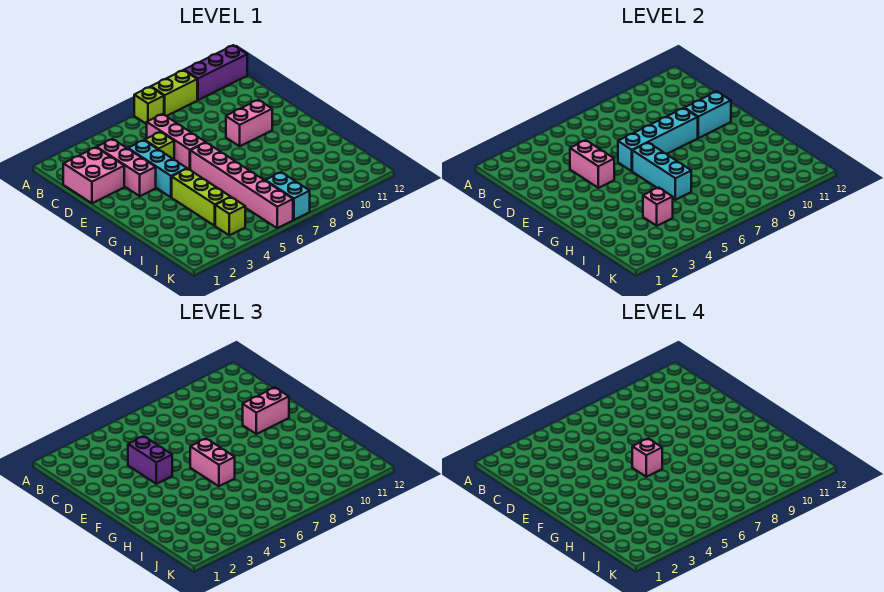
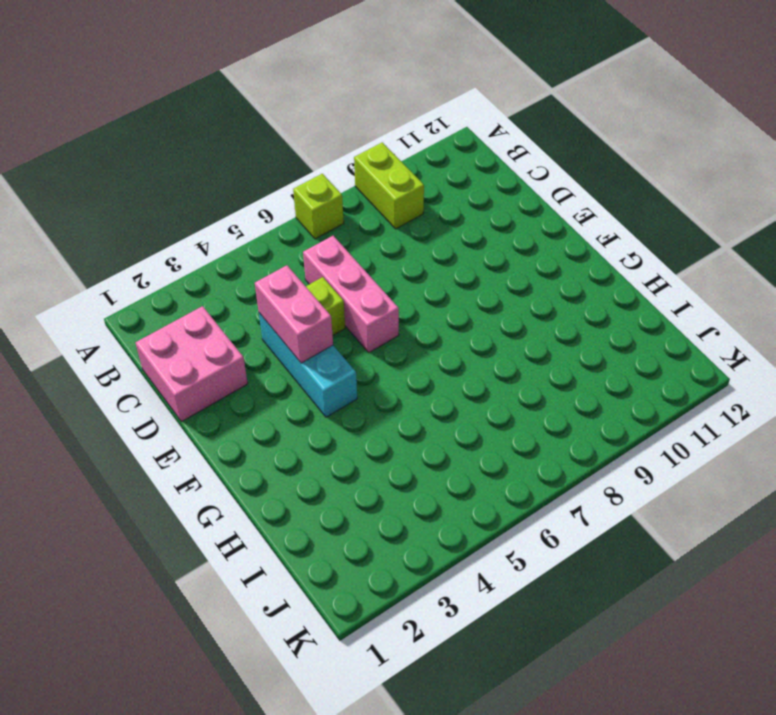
lime brick A9:B9 level 1 -> lime brick A8:A9 level 1
none -> purple brick A10:A12 level 1
none -> pink brick C3:E3 level 1
none -> pink brick E9:E10 level 1

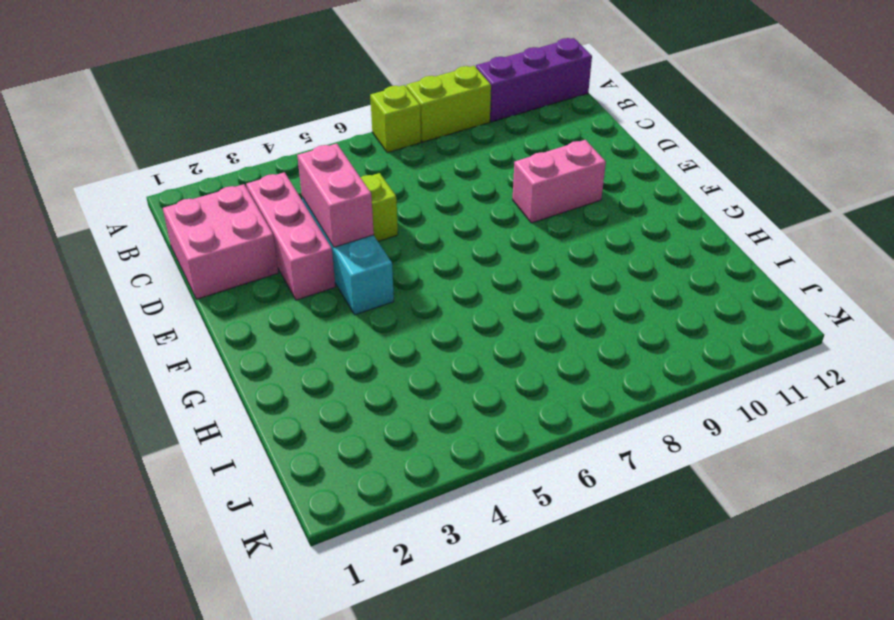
none -> pink brick C6:E6 level 1
none -> pink brick F6:K6 level 1
none -> lime brick G4:I4 level 1

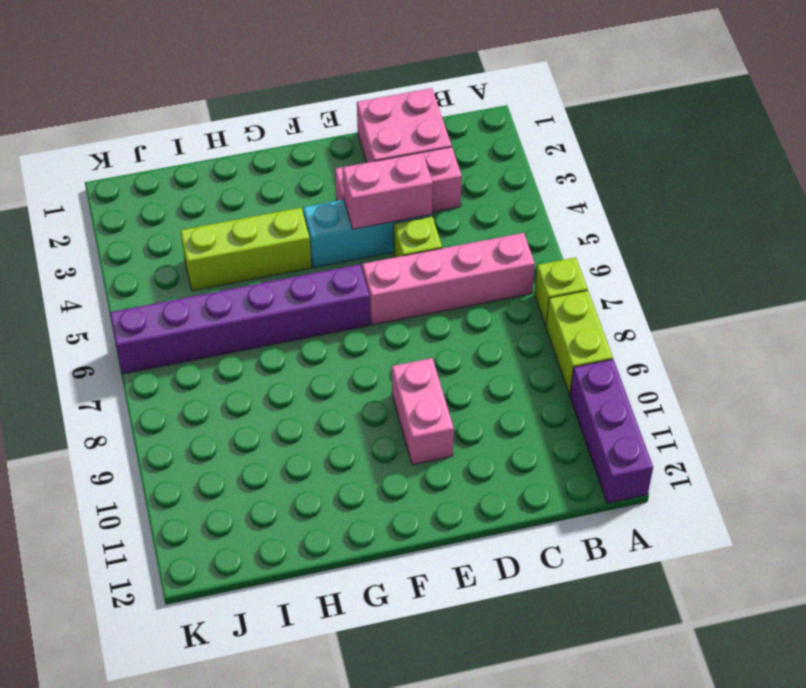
pink brick B6:E6 level 1 -> pink brick C6:E6 level 1
purple brick F6:K6 level 1 -> pink brick F6:K6 level 1
none -> lime brick J4 level 1
none -> cyan brick J7:K7 level 1
none -> cyan brick E6:E9 level 2

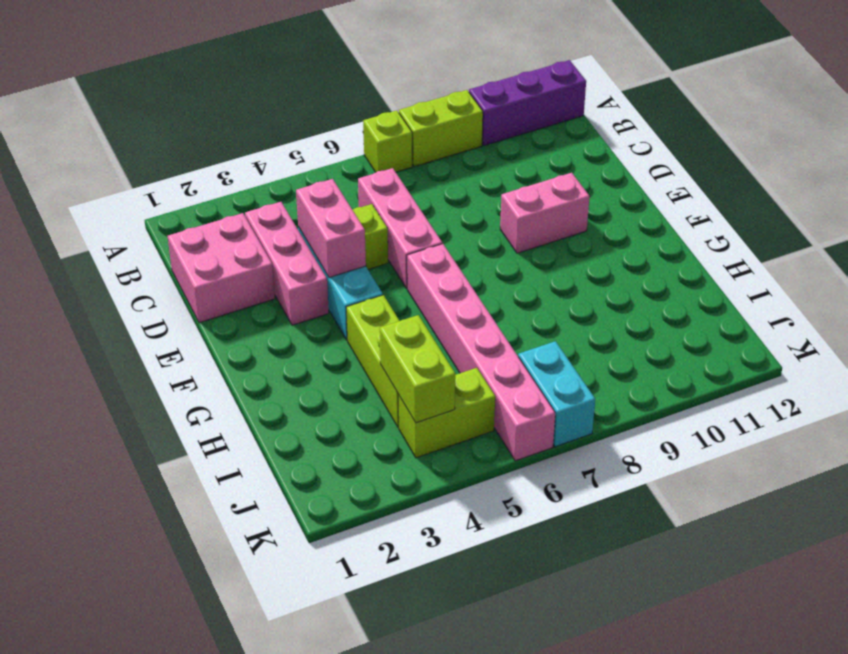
lime brick I4:J4 level 2 -> pink brick I4 level 2
lime brick J4:J5 level 1 -> lime brick J4 level 1
none -> cyan brick E6:E9 level 2
none -> cyan brick E10:E11 level 2
none -> cyan brick F6:H6 level 2

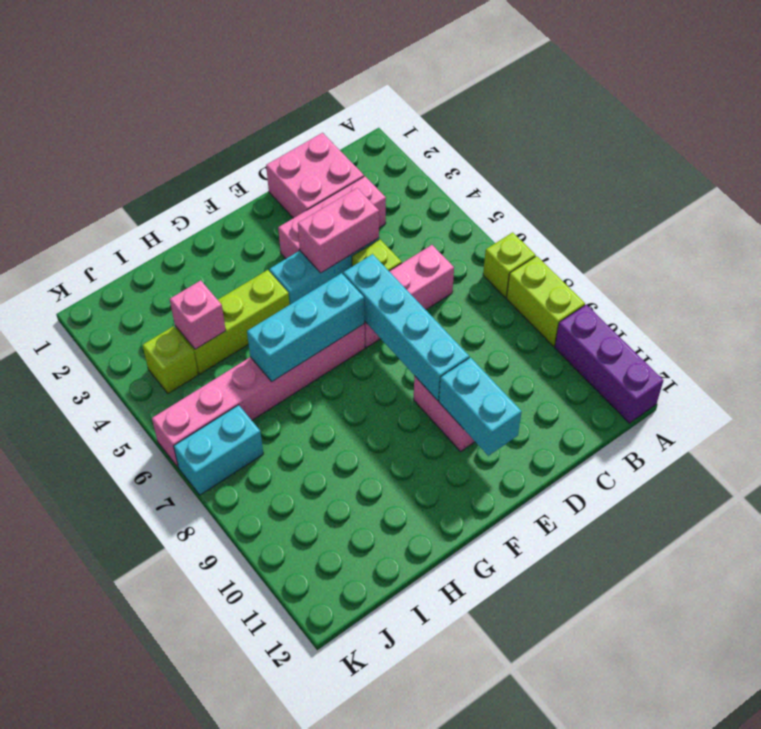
none -> purple brick D4:E4 level 3
none -> pink brick E10:E11 level 3
none -> pink brick F6:G6 level 3

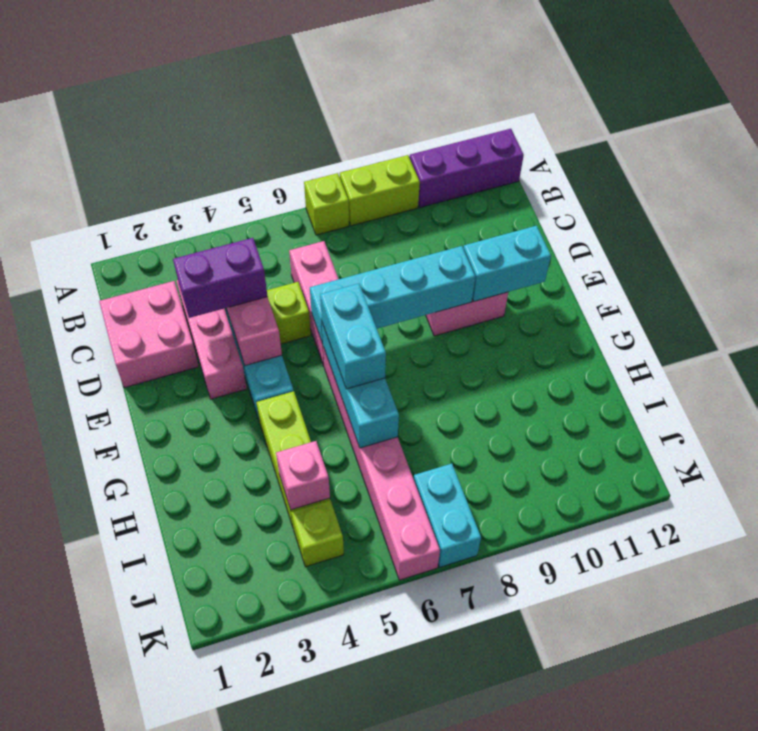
purple brick D3:D4 level 3 -> purple brick D4:E4 level 3
cyan brick F6:G6 level 3 -> pink brick F6:G6 level 3
none -> pink brick E10:E11 level 3
none -> pink brick F6 level 4

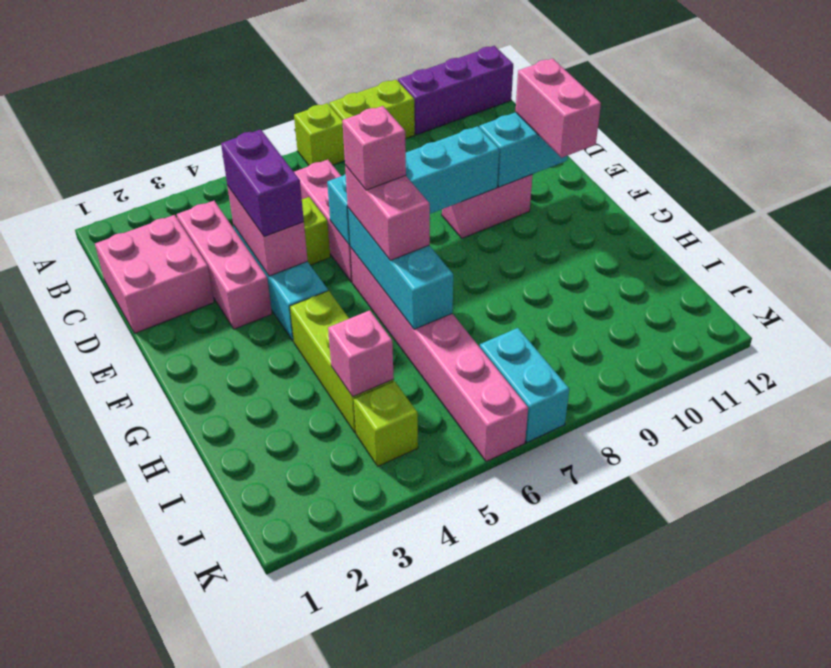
pink brick E11:F11 level 3 -> pink brick E10:E11 level 3

